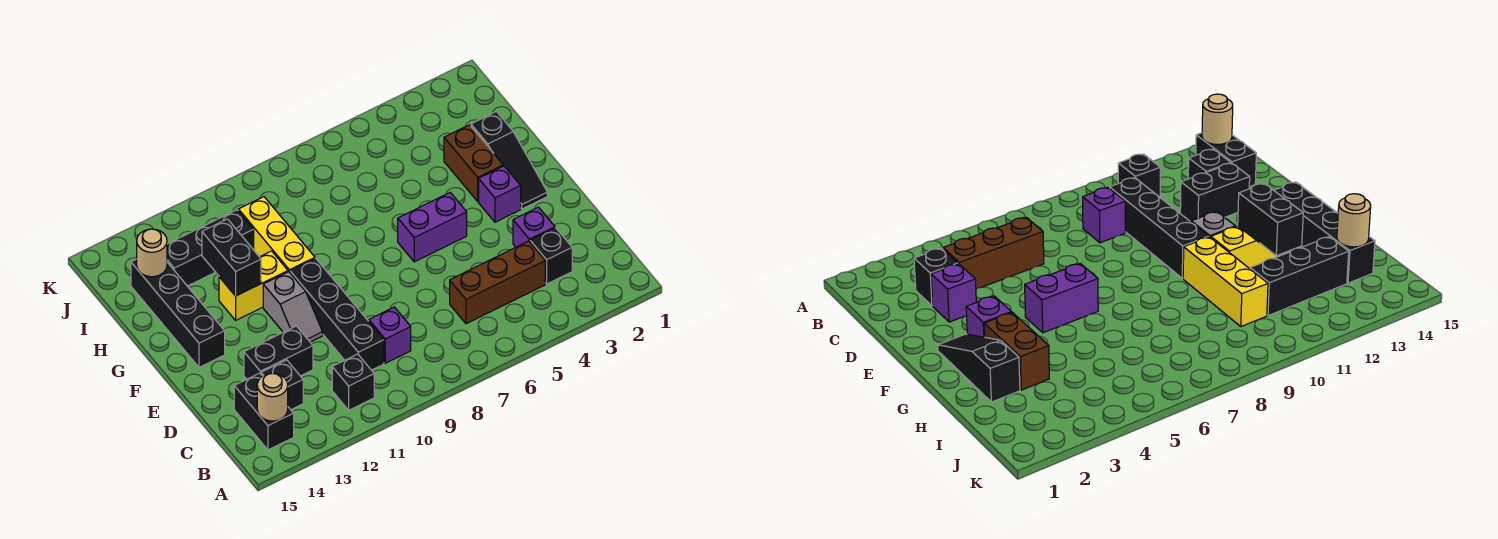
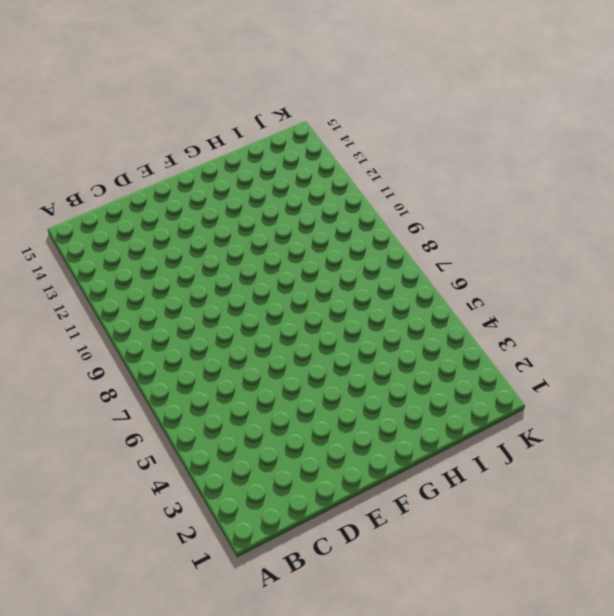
none -> black brick B11 level 1
none -> black brick B14:C14 level 1
none -> black brick C3 level 1

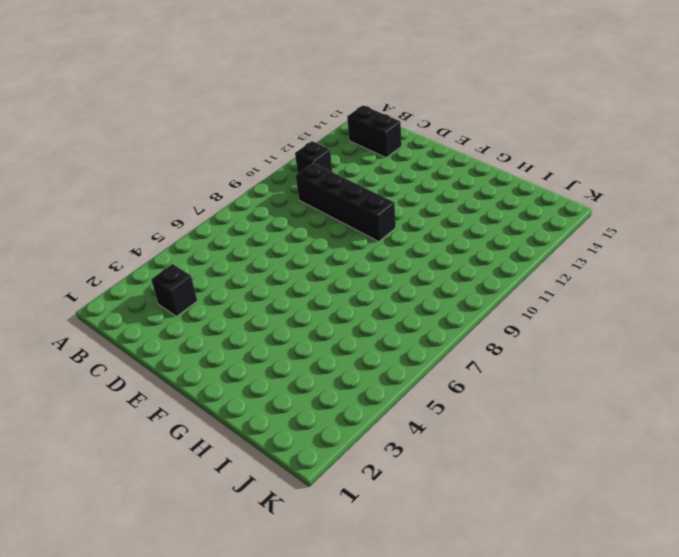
none -> brown brick C4:C6 level 1
none -> purple brick C9 level 1
none -> black brick C13 level 1

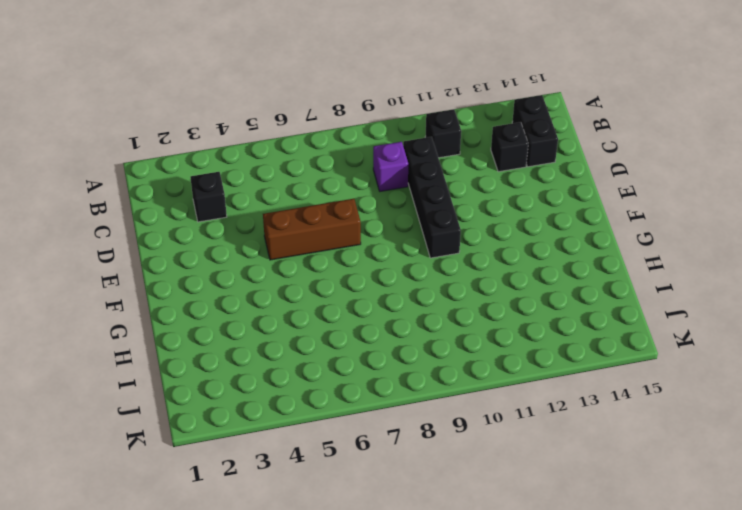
brown brick E5:E7 level 1 -> brown brick C4:C6 level 1
none -> purple brick D3 level 1
none -> black brick D12:D13 level 1
none -> grey slope E11:F11 level 1 top F

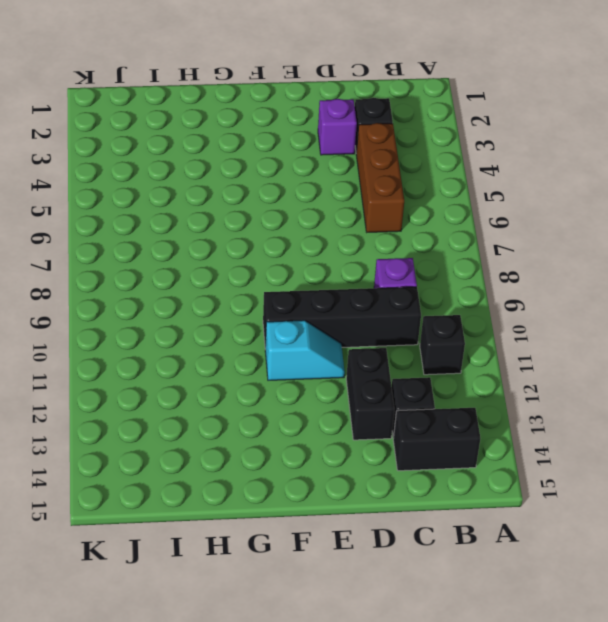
cyan slope E11:F11 level 1 top F -> grey slope E11:F11 level 1 top F
none -> black slope F2:H2 level 1 top H
none -> purple brick F3 level 1
none -> purple brick F5:F6 level 1

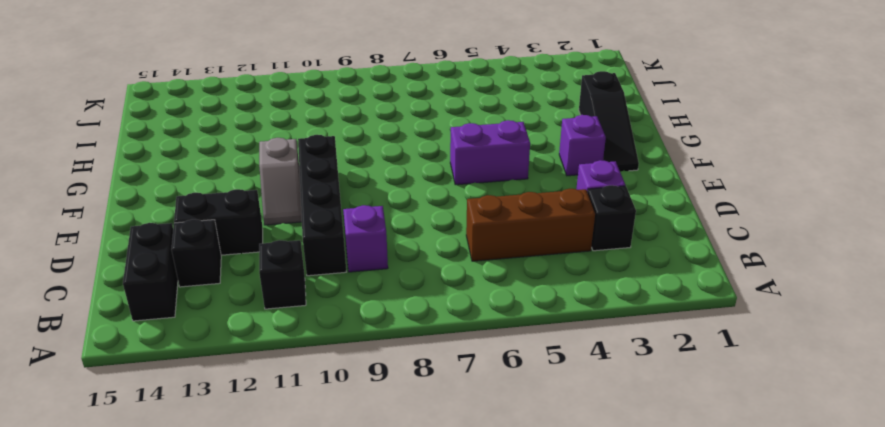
none -> black brick F14:I14 level 1
none -> brown brick G3:H3 level 1
none -> yellow brick G10:I10 level 1

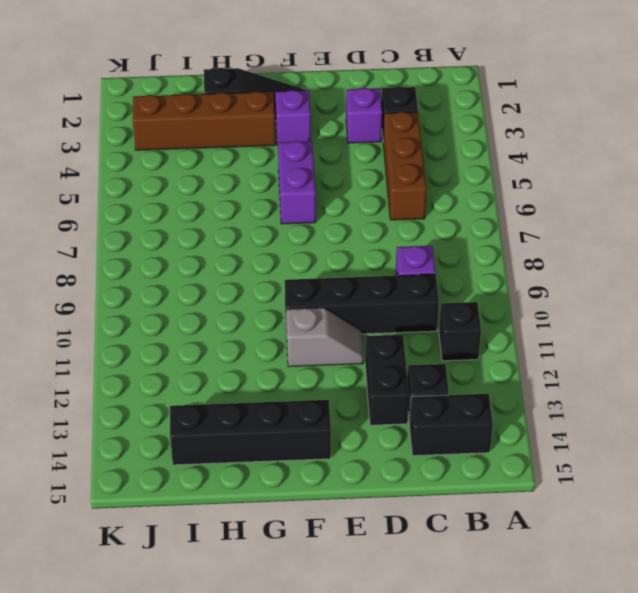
brown brick G3:J3 level 1 -> brown brick G3:H3 level 1
none -> yellow brick G10:I10 level 1
none -> yellow brick G11:G12 level 1
none -> black brick I11:I13 level 1

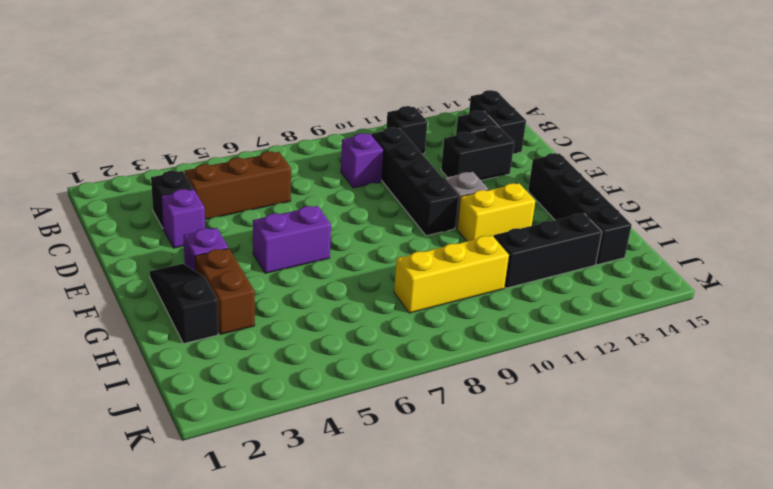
yellow brick I8:I10 level 1 -> yellow brick G10:I10 level 1
none -> tan round brick B14 level 2
none -> black brick G12:H12 level 2
none -> tan round brick I14 level 2

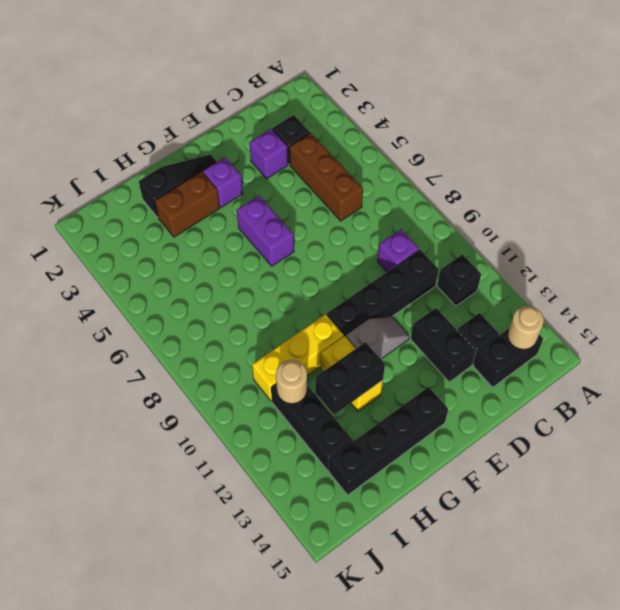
tan round brick I11 level 2 -> tan round brick I14 level 2

